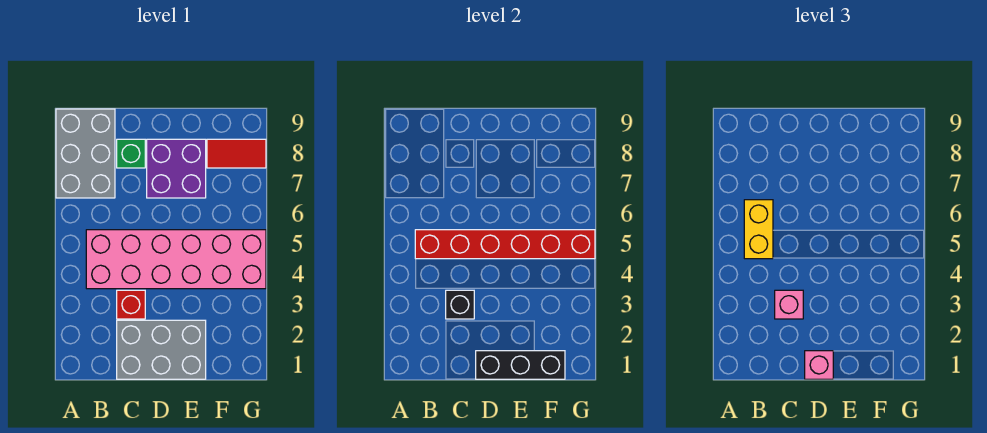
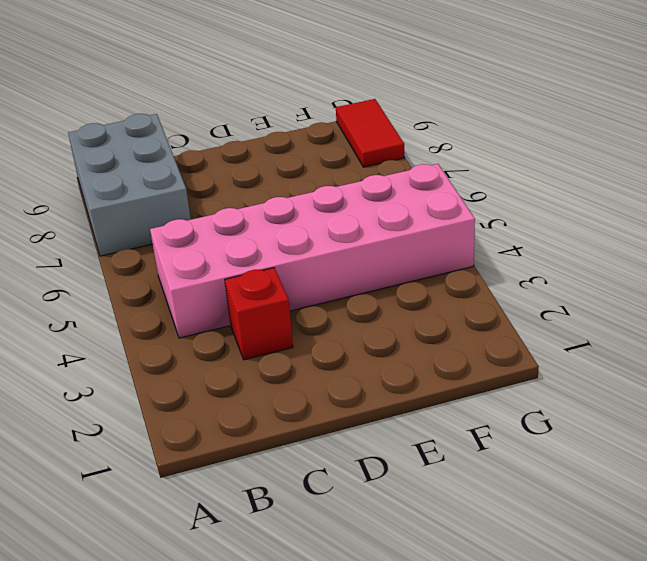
red tile G8:G9 level 1 -> red tile F8:G8 level 1
none -> grey brick C1:E2 level 1
none -> green brick C8 level 1
none -> purple brick D7:E8 level 1

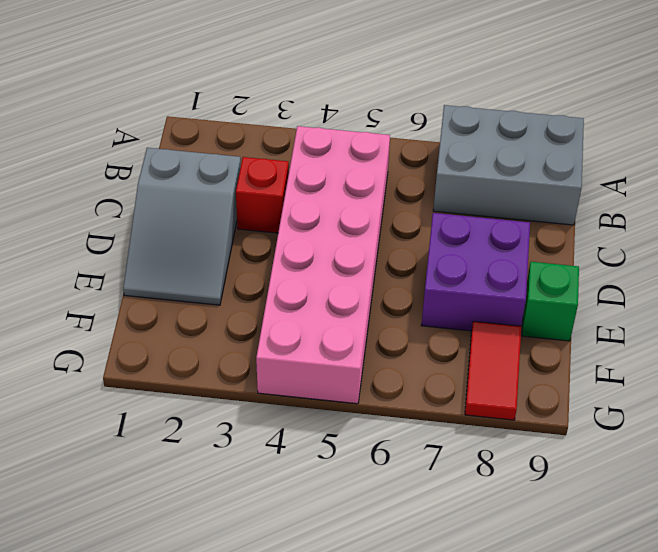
grey slope C1:E2 level 1 top C -> grey brick C1:E2 level 1
green brick E9 level 1 -> green brick C8 level 1
none -> red brick B5:G5 level 2
none -> black brick C3 level 2
none -> black brick D1:F1 level 2

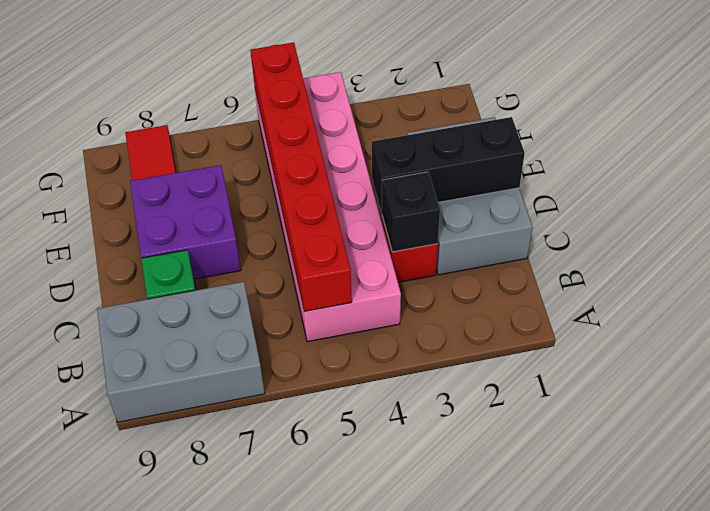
black brick D1:D3 level 2 -> black brick D1:F1 level 2
none -> yellow brick B5:B6 level 3
none -> pink brick C3 level 3
none -> pink brick D1 level 3

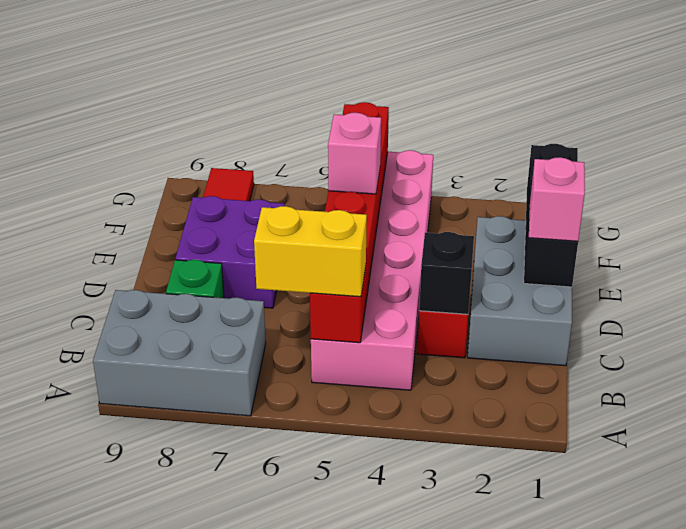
pink brick E5 level 3 -> pink brick C3 level 3

